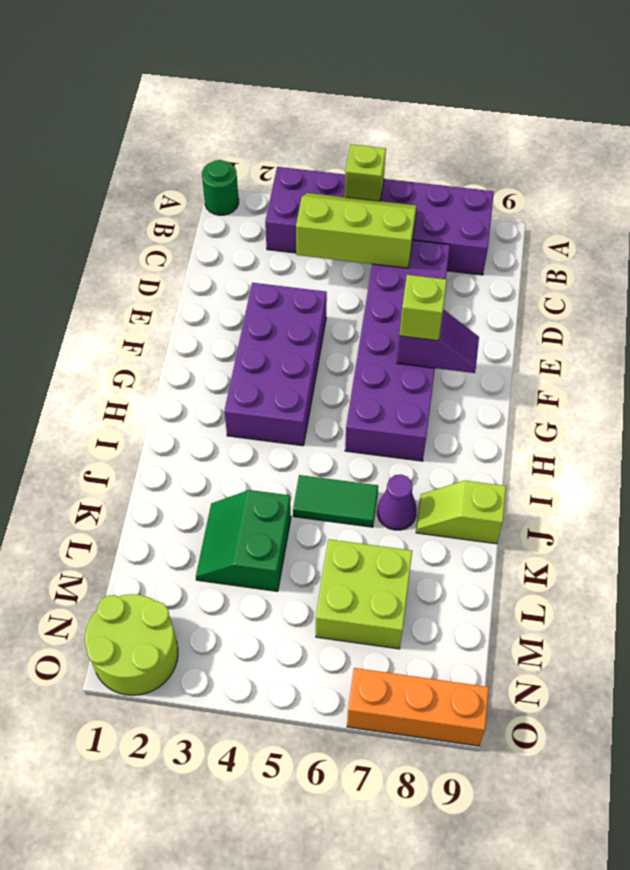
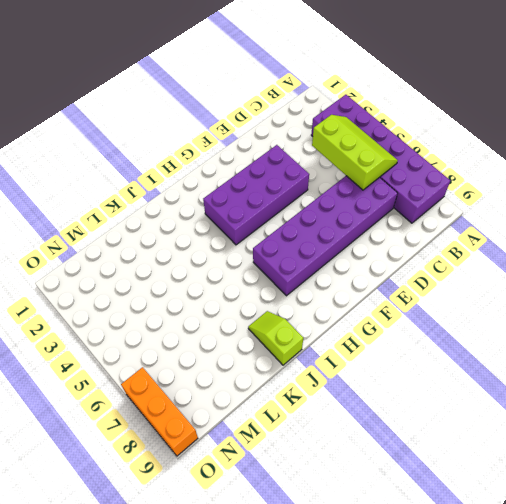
none -> green round brick A1 level 1
none -> green tile J5:J6 level 1
none -> purple cone J7 level 1

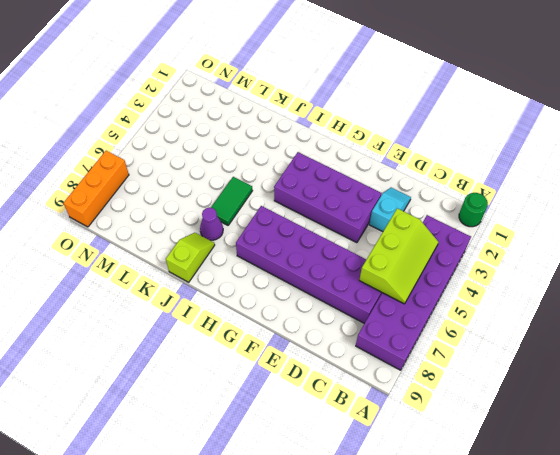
cyan slope D2:D3 level 1 top 3 -> none
none -> green slope K3:L4 level 1 top 4
none -> lime brick L6:M7 level 1
none -> lime round brick N1:O2 level 1

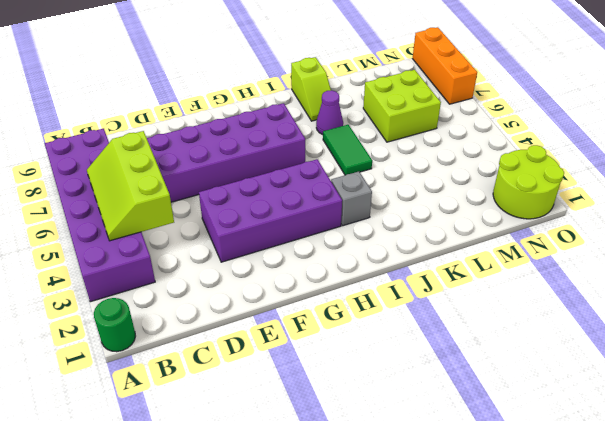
grey brick I3 level 1 -> none
none -> green slope K3:L4 level 1 top 4
none -> lime brick A5 level 2
none -> purple slope F7:F8 level 2 top 7

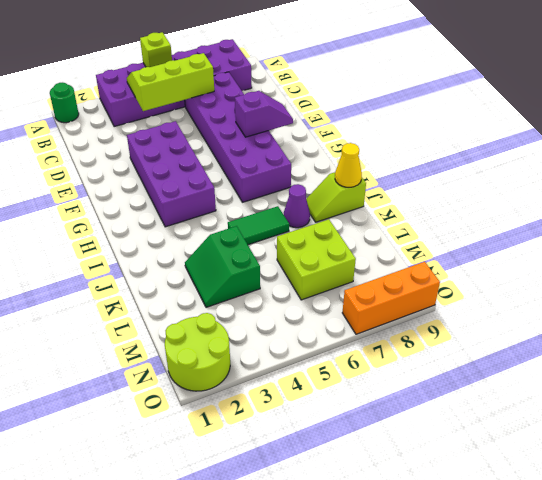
yellow cone J9 level 2 -> none
none -> lime brick F7 level 3

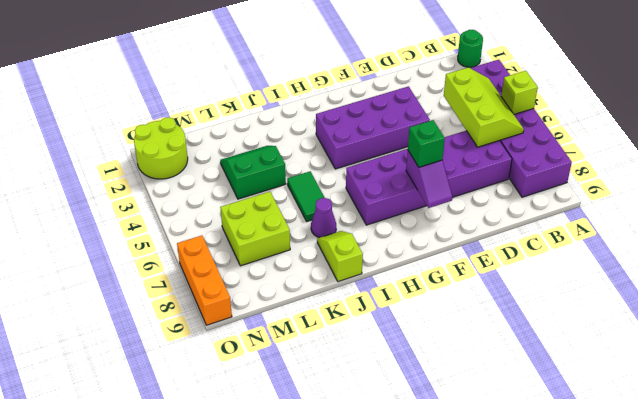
green brick F7 level 3 -> lime brick F7 level 3

